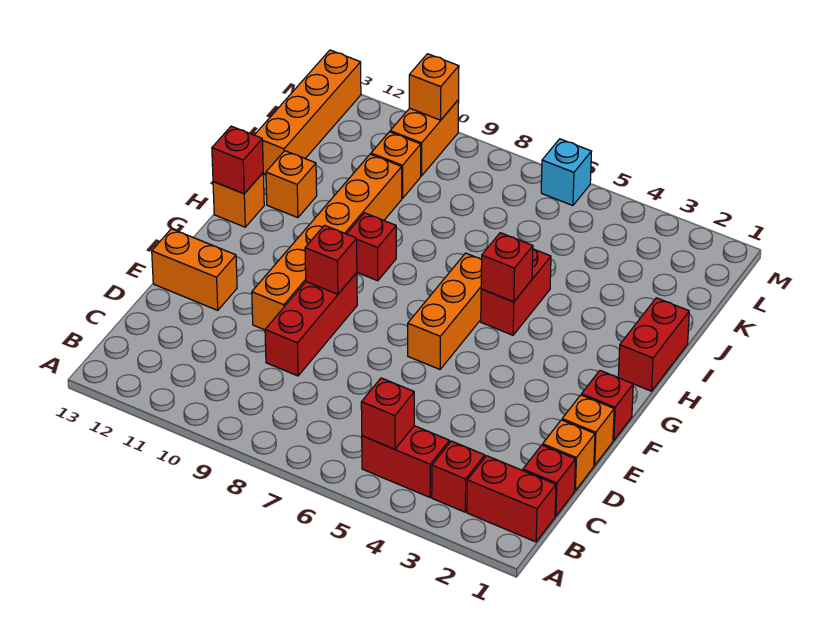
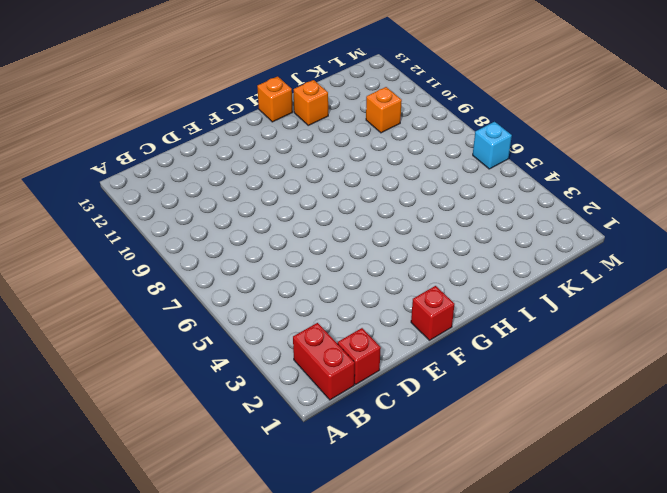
none -> red brick B3 level 1
none -> red brick B4:B5 level 1
none -> orange brick D1 level 1

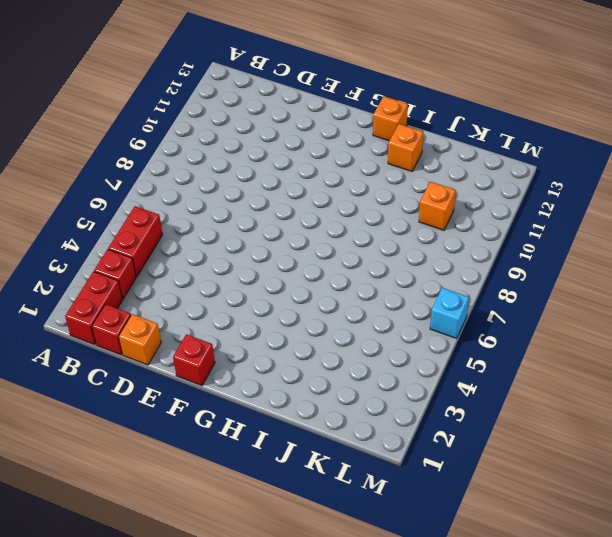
none -> red brick D9:F9 level 1
none -> orange brick E1 level 1
none -> orange brick E10:J10 level 1

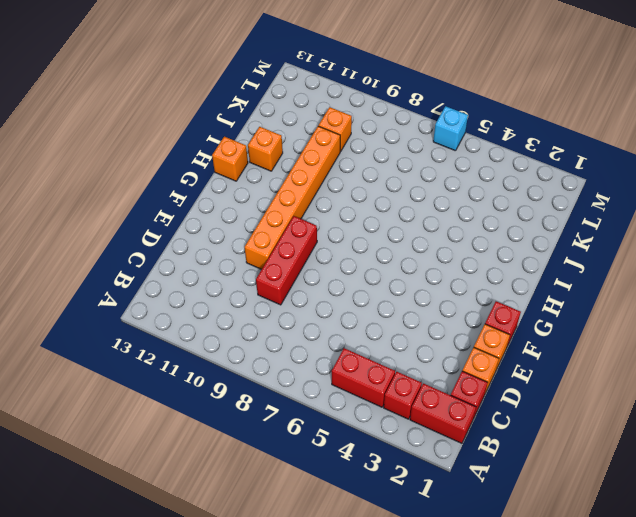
none -> orange brick E12:E13 level 1
none -> orange brick F6:H6 level 1
none -> red brick H1:I1 level 1

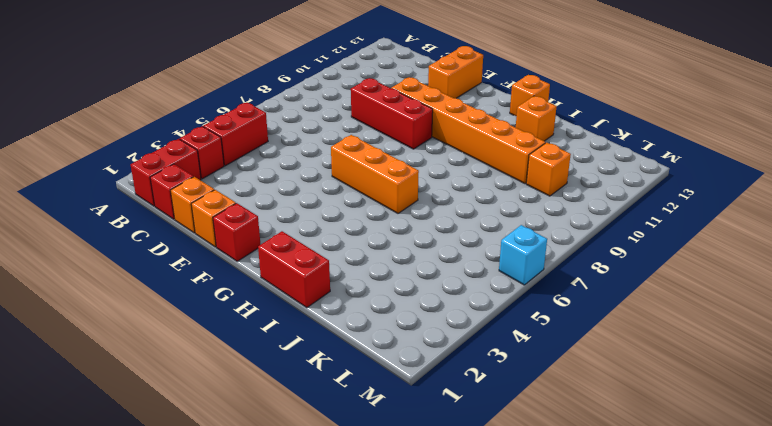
none -> red brick H5:I5 level 1
none -> red brick H9 level 1
none -> orange brick J13:M13 level 1

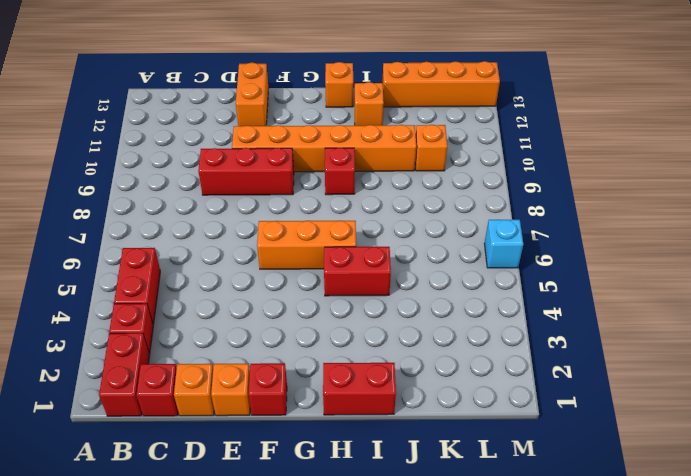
none -> orange brick L10:M10 level 1
none -> red brick B5 level 2
none -> red brick F9 level 2

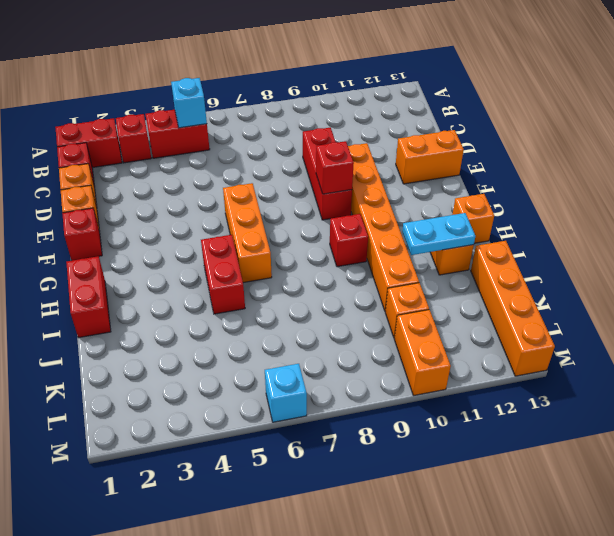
cyan brick B5 level 2 -> red brick B5 level 2
cyan plate I11:I12 level 2 -> none
none -> red brick H5 level 2
none -> red brick H13 level 2
none -> orange brick M10 level 2

